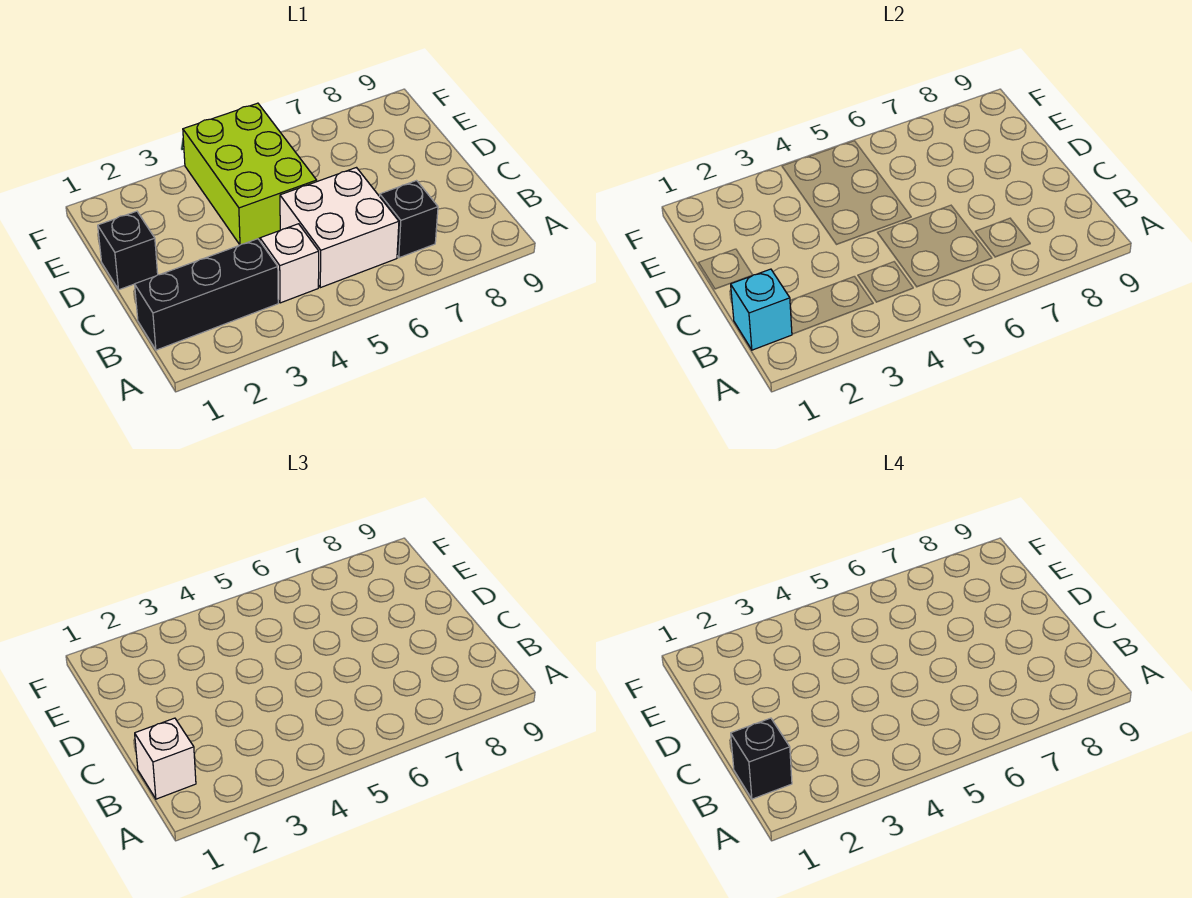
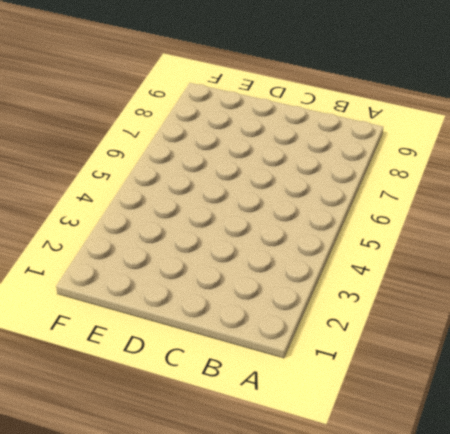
none -> black brick B1:B3 level 1
none -> white brick B4 level 1

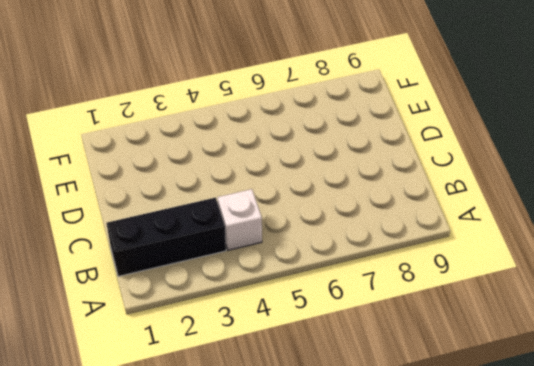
none -> white brick B5:C6 level 1
none -> black brick B7 level 1

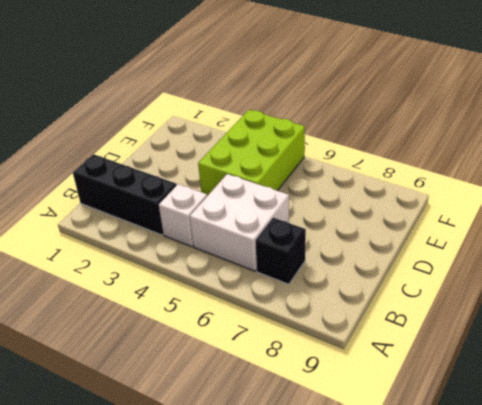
none -> black brick D1 level 1
none -> cyan brick B1 level 2

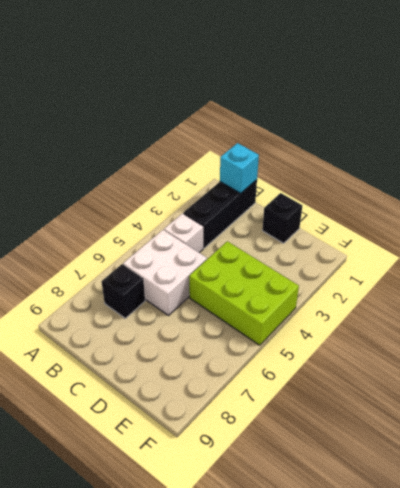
none -> white brick B1 level 3
none -> black brick B1 level 4

